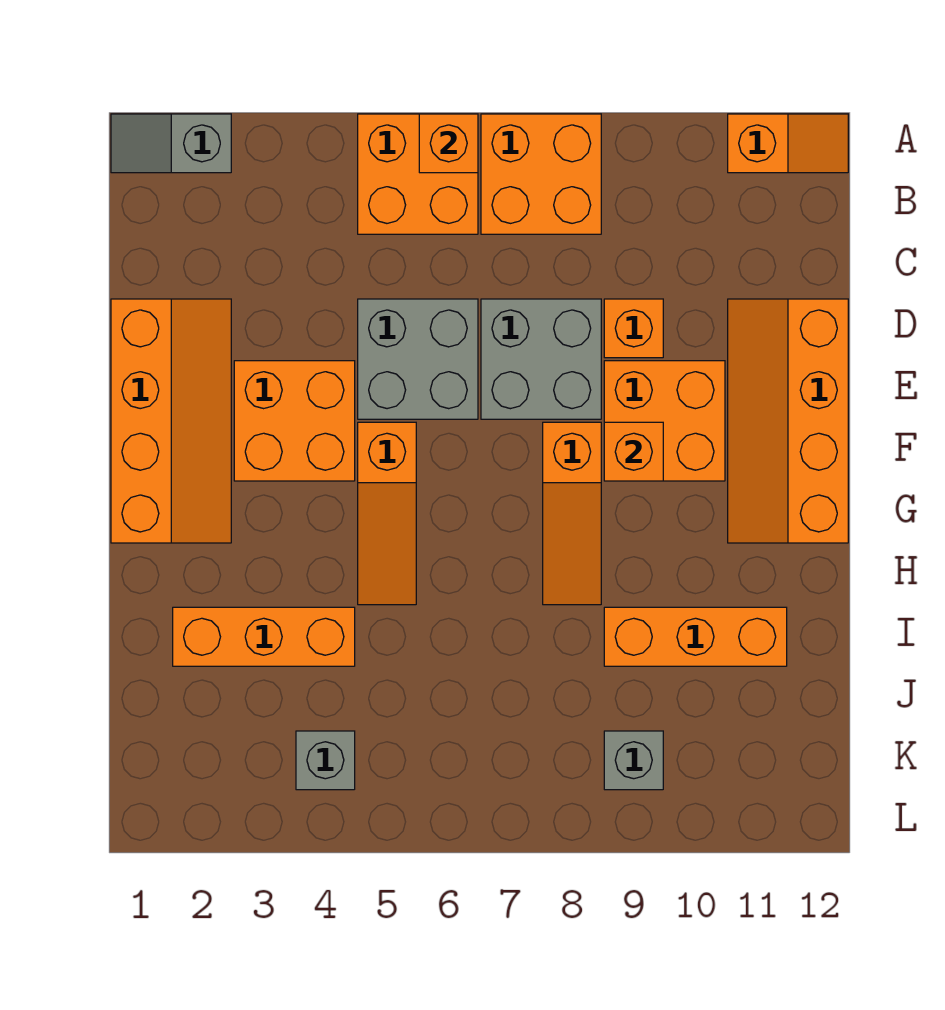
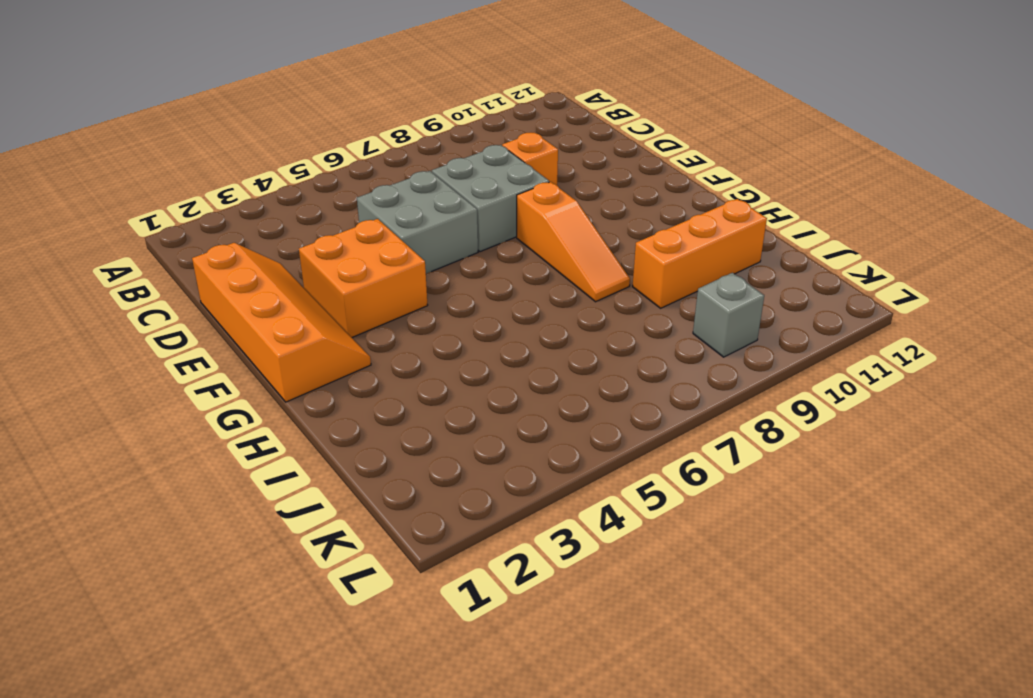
none -> grey slope A1:A2 level 1 top 2
none -> orange brick A5:B6 level 1
none -> orange brick A7:B8 level 1

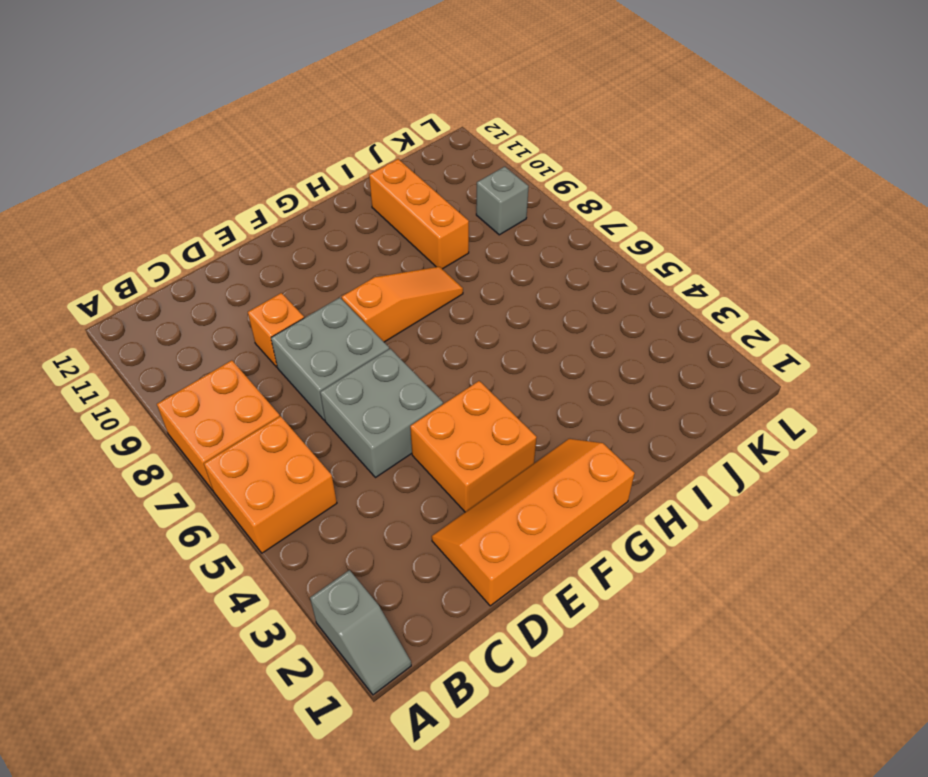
none -> orange slope A11:A12 level 1 top 11
none -> orange slope D11:G12 level 1 top 12
none -> orange brick E9:F10 level 1

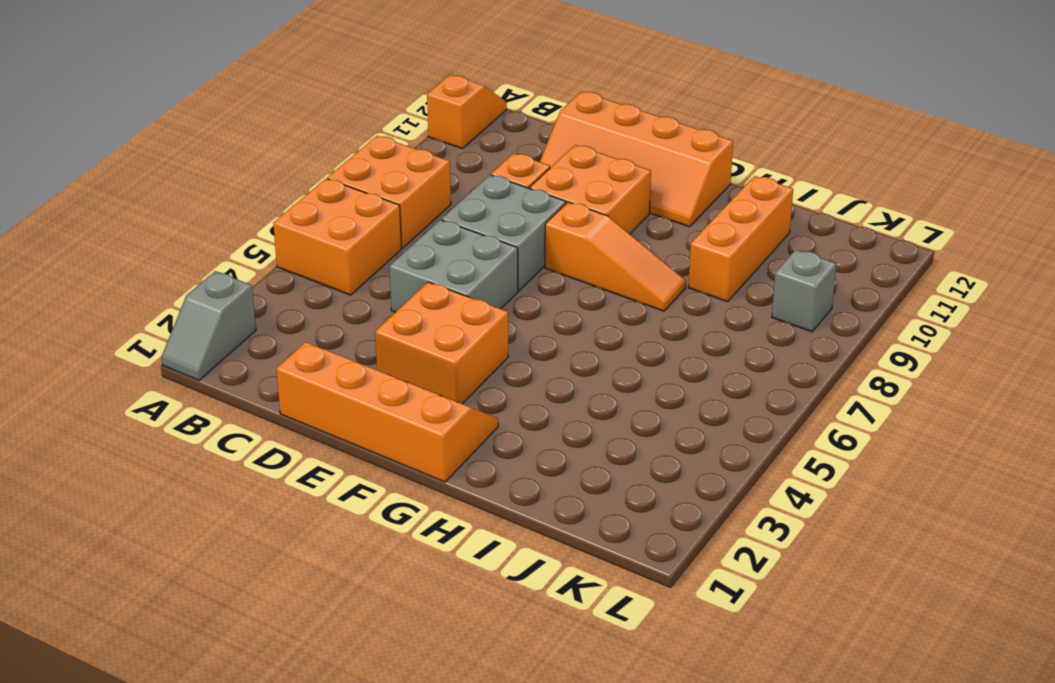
none -> orange slope F5:H5 level 1 top F
none -> orange brick I2:I4 level 1
none -> grey brick K4 level 1

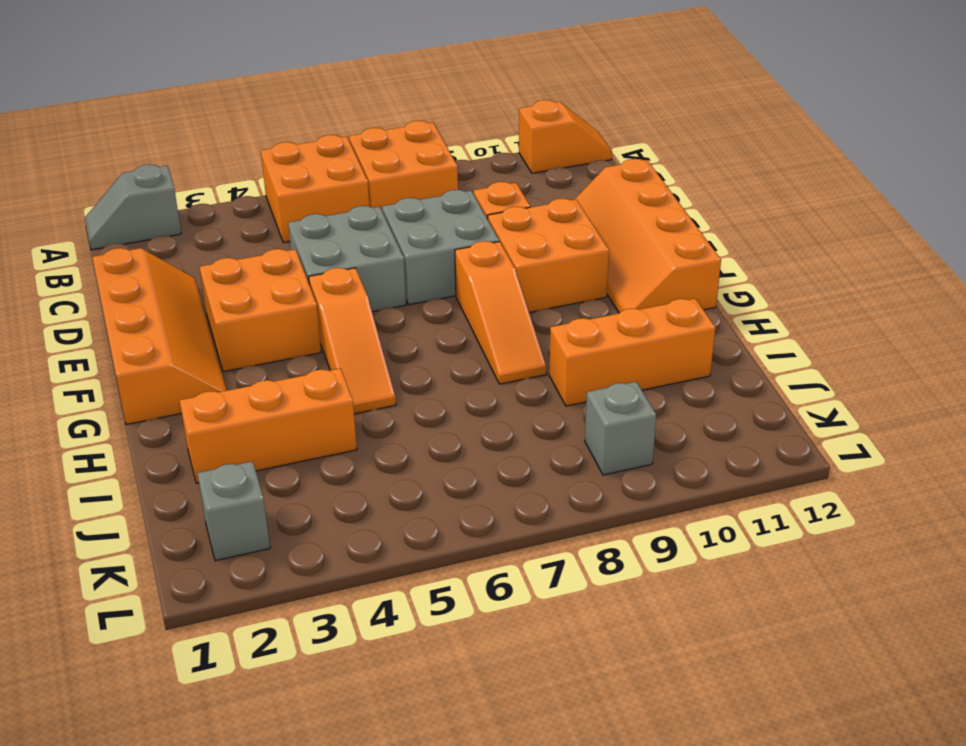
grey brick K2 level 1 -> grey brick K4 level 1
none -> orange brick A6 level 2
none -> orange brick F9 level 2

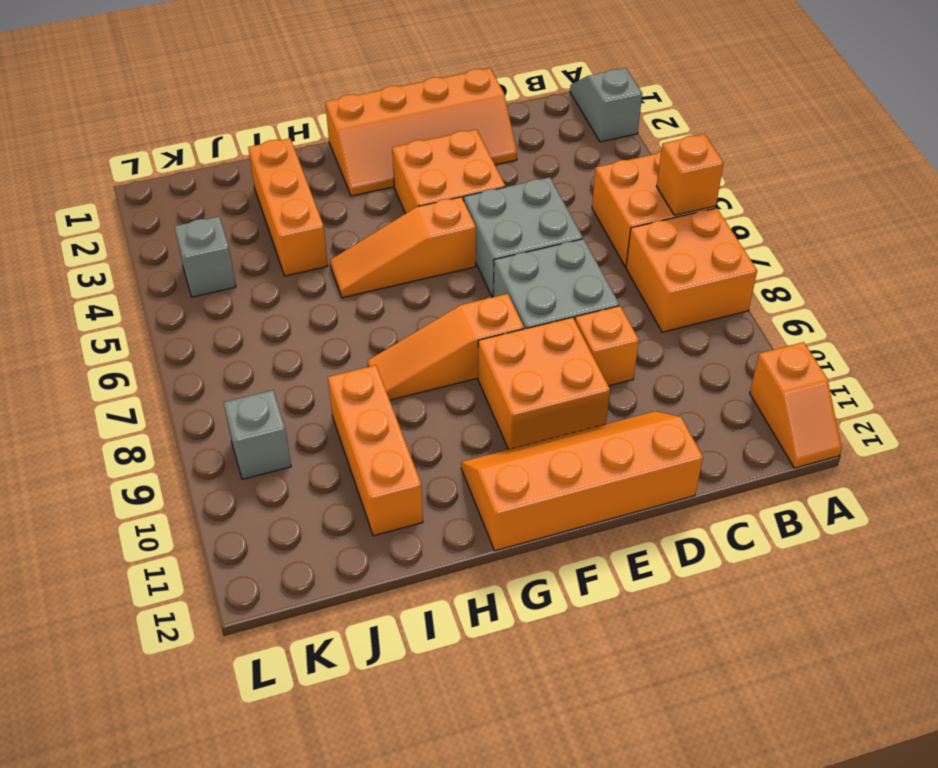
none -> orange brick F9 level 2

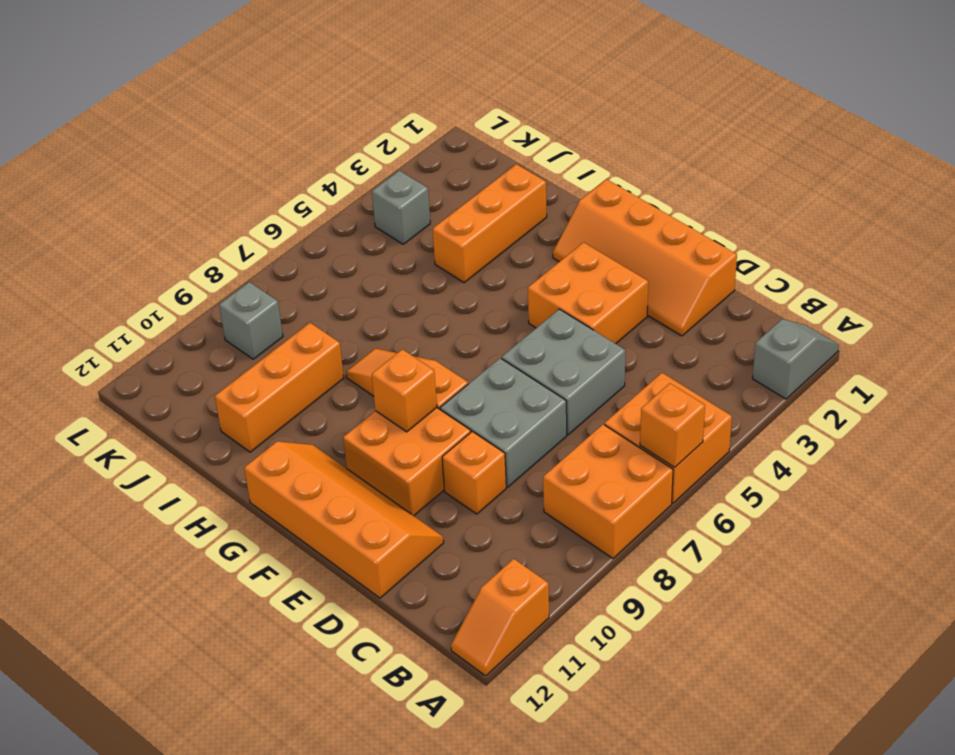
none -> orange slope F5:H5 level 1 top F

